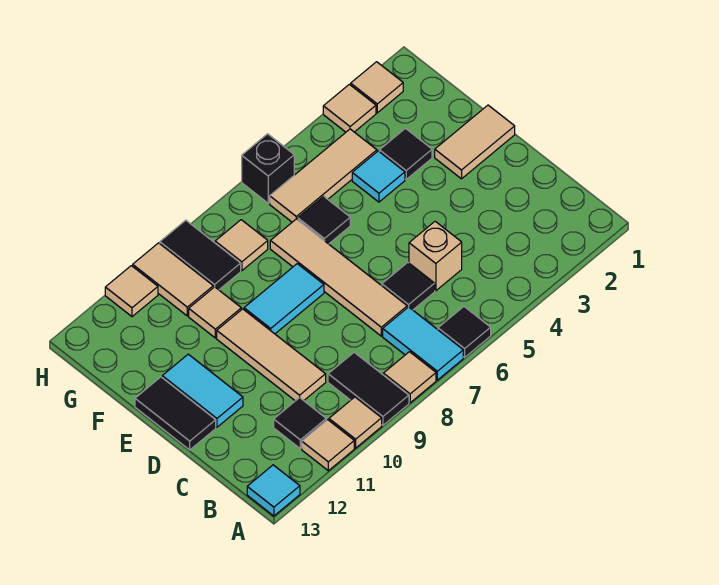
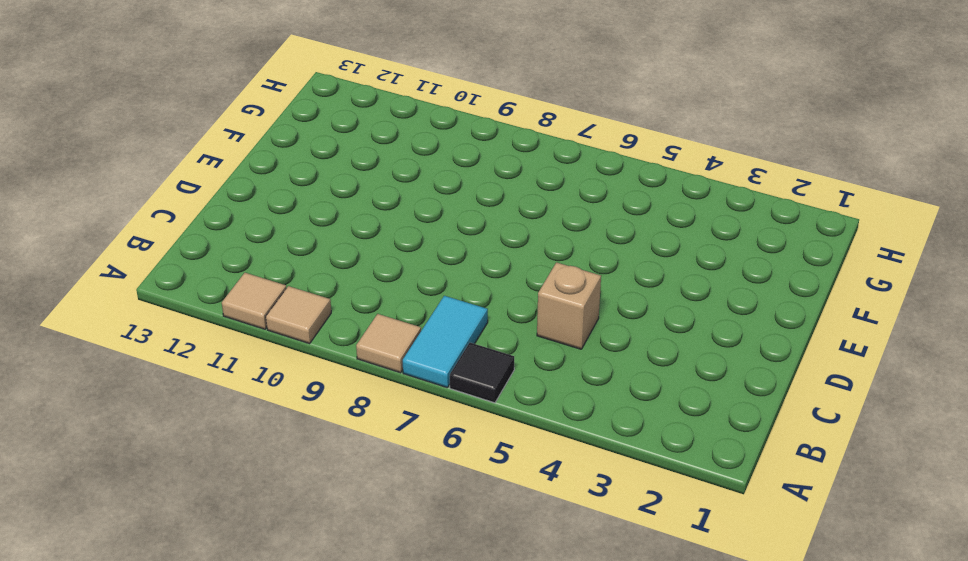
none -> black tile A9:B9 level 1
none -> cyan tile A13 level 1
none -> black tile B11 level 1

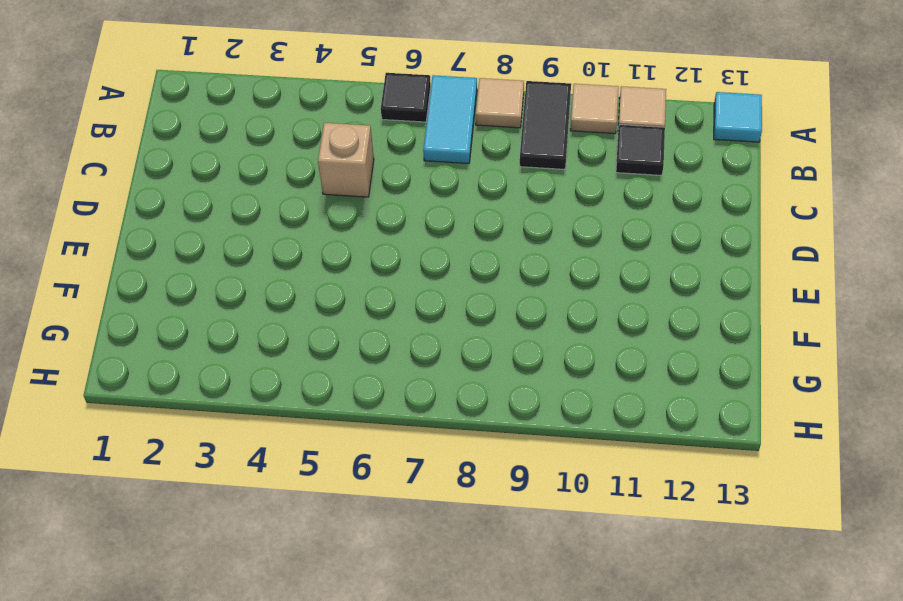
none -> black tile C6 level 1
none -> tan tile C7:F7 level 1
none -> tan tile C10:E10 level 1

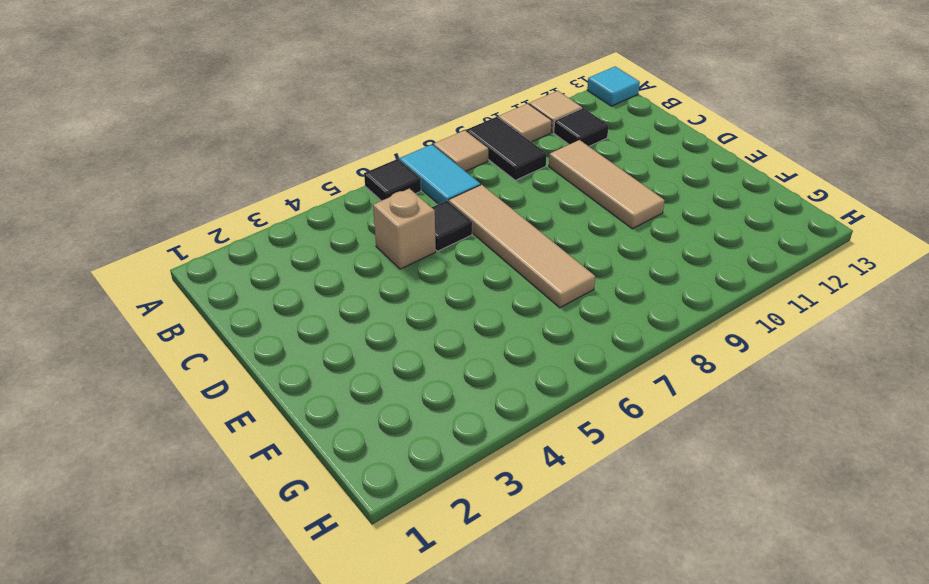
none -> cyan tile D12:E12 level 1
none -> black tile D13:E13 level 1
none -> tan tile E1:E2 level 1

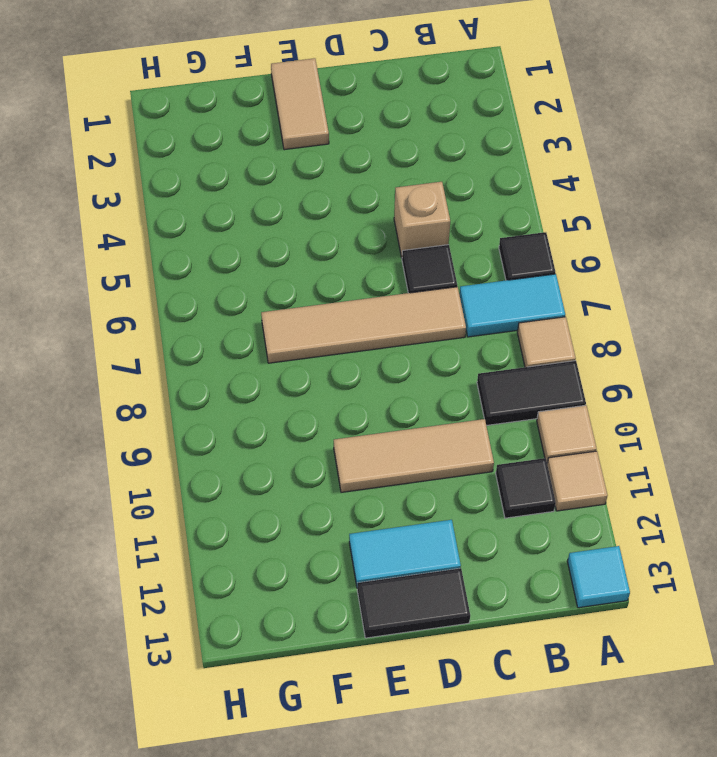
none -> cyan tile E8:E9 level 1
none -> black tile F3 level 1
none -> cyan tile F4 level 1

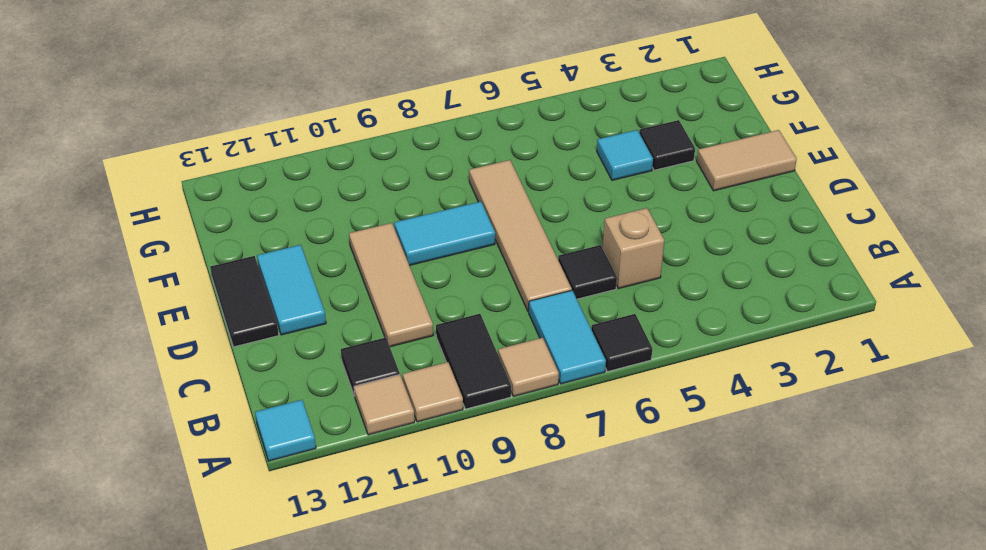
none -> black tile F6 level 1
none -> tan tile F10 level 1
none -> tan tile G4:G6 level 1

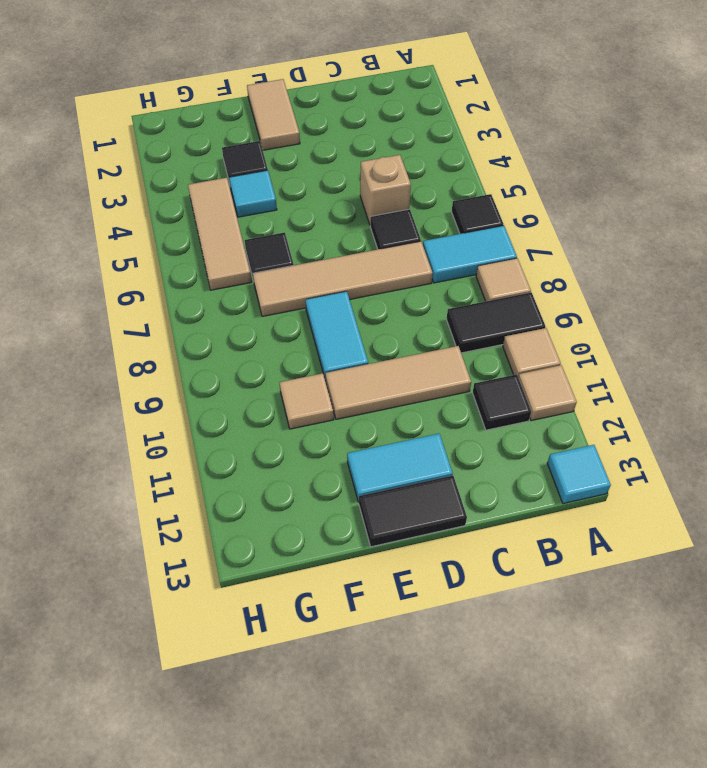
none -> tan tile G8 level 1
none -> black tile G9:H9 level 1
none -> tan tile G10:H10 level 1

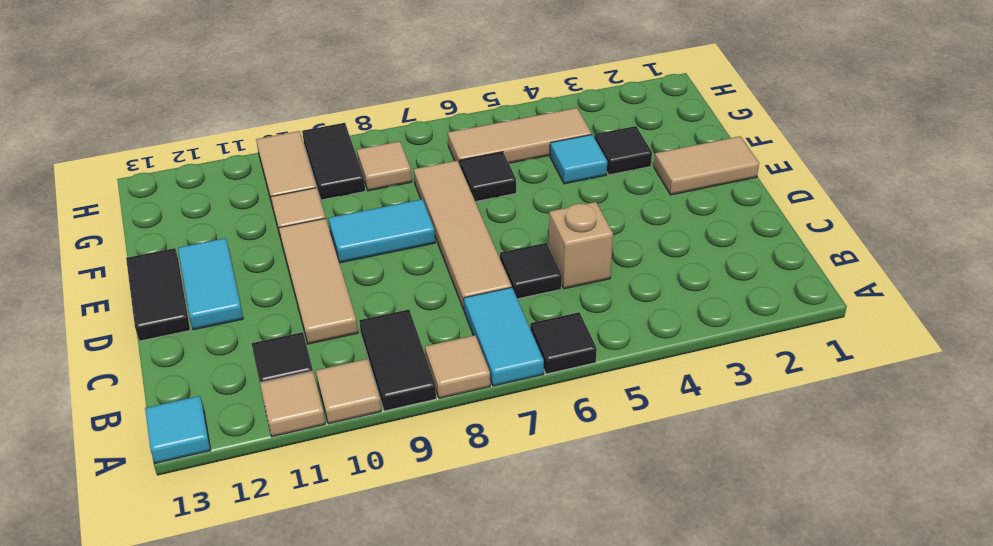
none -> tan tile H2 level 1
none -> tan tile H3 level 1
none -> black brick H6 level 1

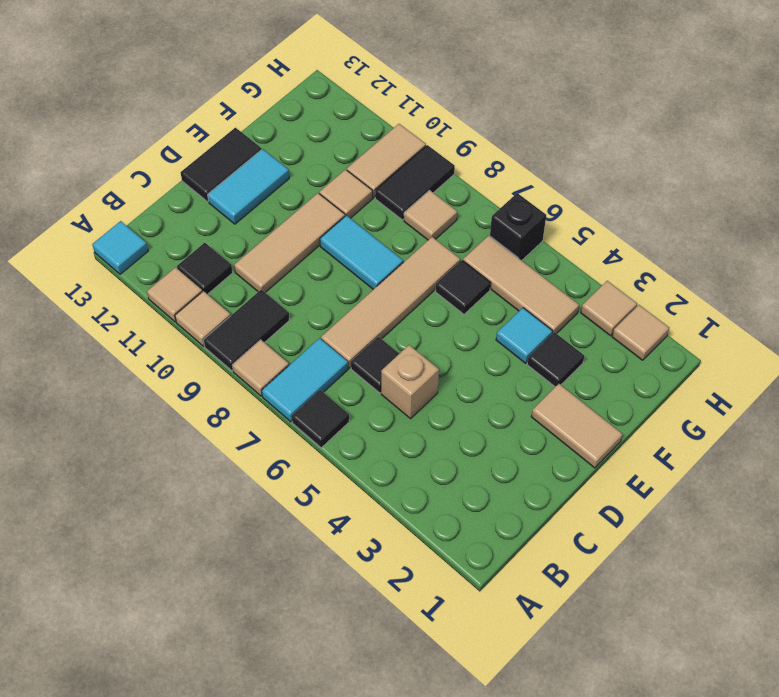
none -> tan tile H11 level 1

